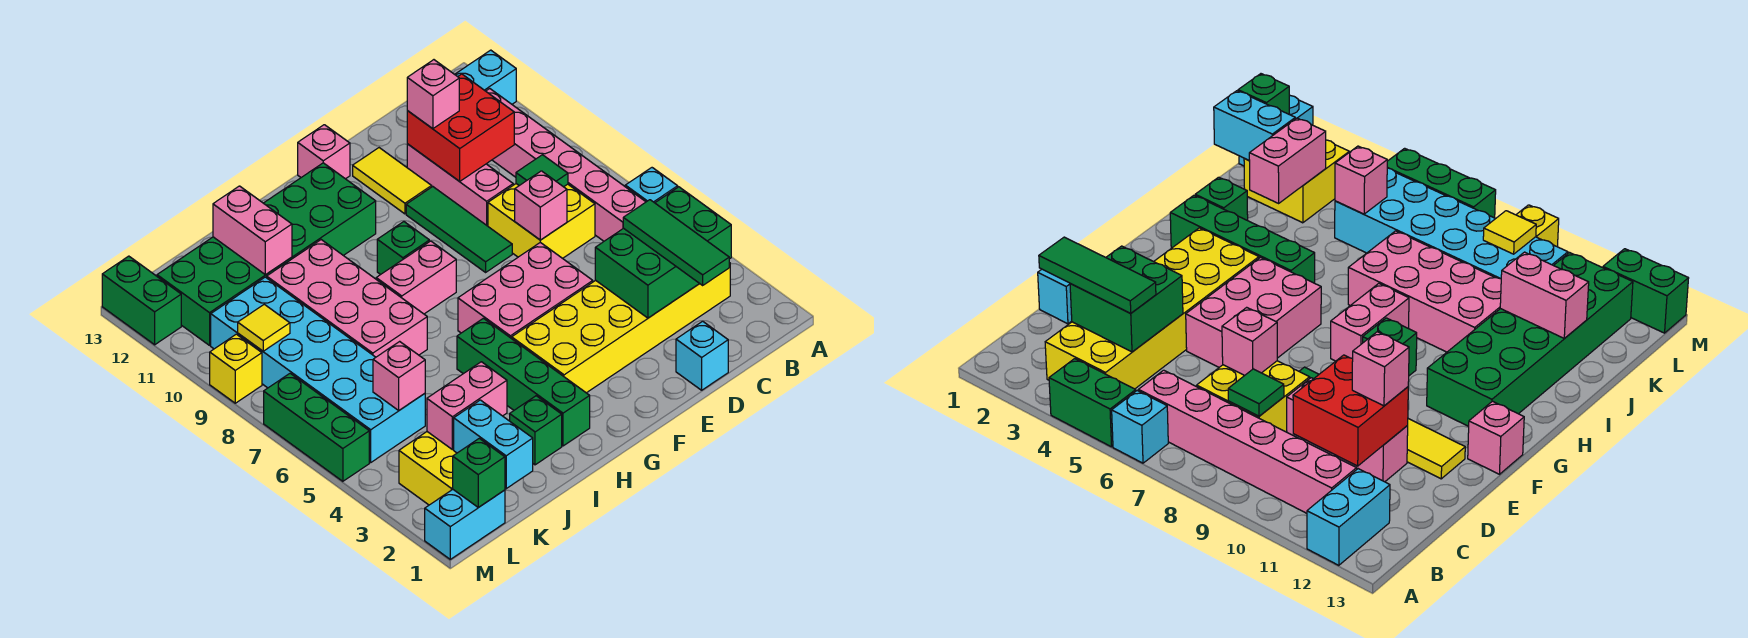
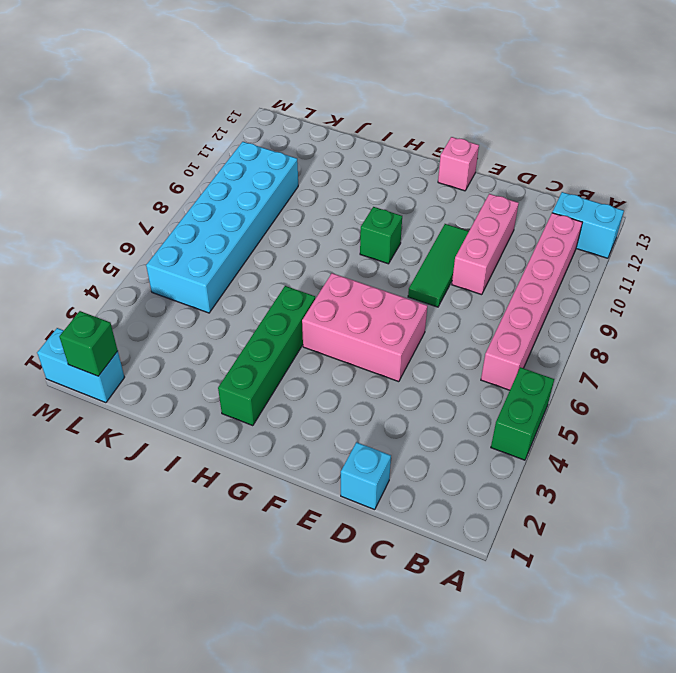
none -> cyan brick A6 level 1
none -> yellow brick B3:G4 level 1
none -> yellow brick C7:D8 level 1
none -> yellow tile E11:E12 level 1

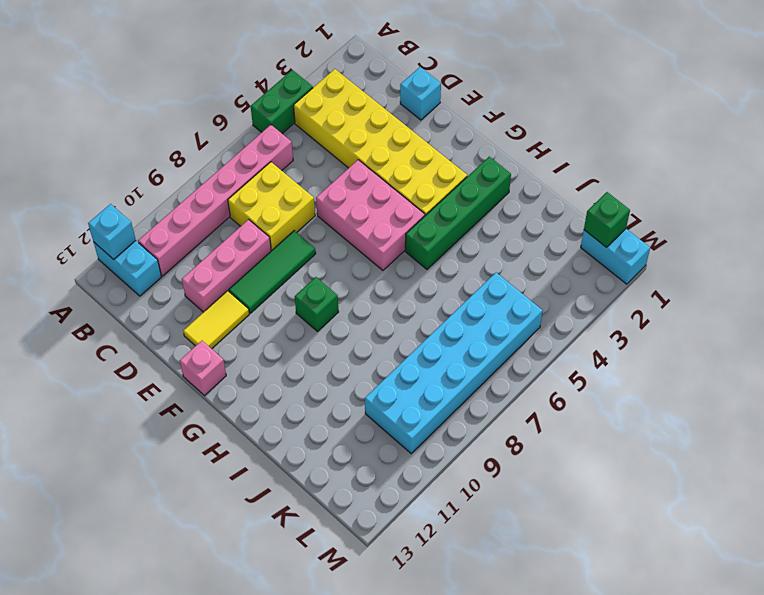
cyan brick A12 level 2 -> cyan brick A6 level 1
none -> pink brick G8:H8 level 1
none -> green brick G11:L12 level 1
none -> green brick I2 level 1
none -> pink brick I7:J10 level 1

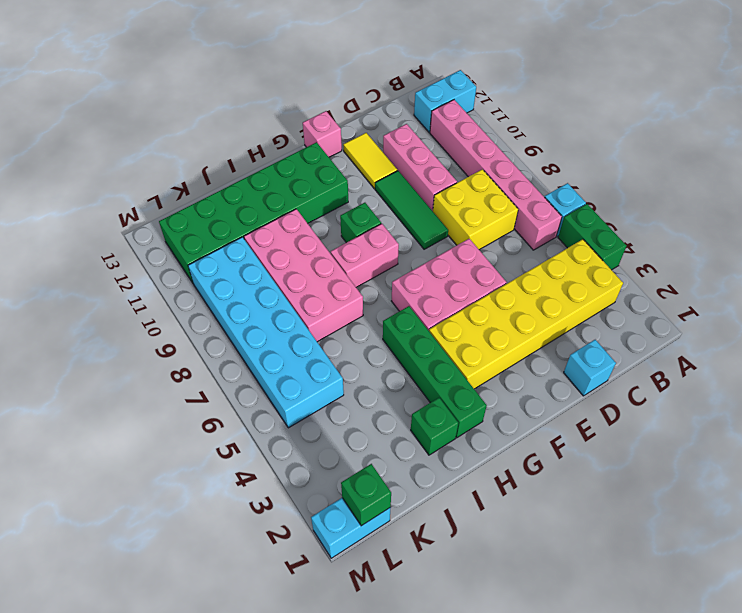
none -> yellow brick K2:L3 level 1
none -> green brick M5:M7 level 1
none -> yellow brick M9 level 1
none -> green brick M12:M13 level 1

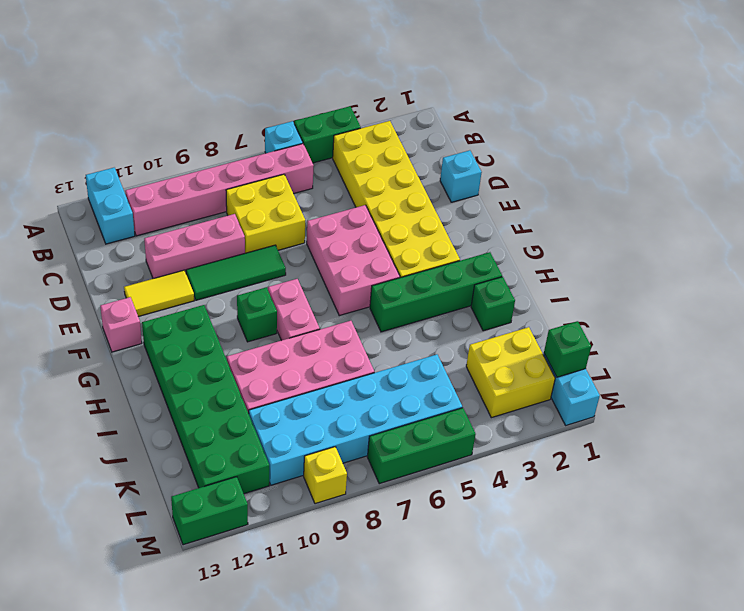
none -> green brick C3:D4 level 2
none -> green tile C8 level 2
none -> red brick C10:D11 level 2
none -> pink brick D7 level 2

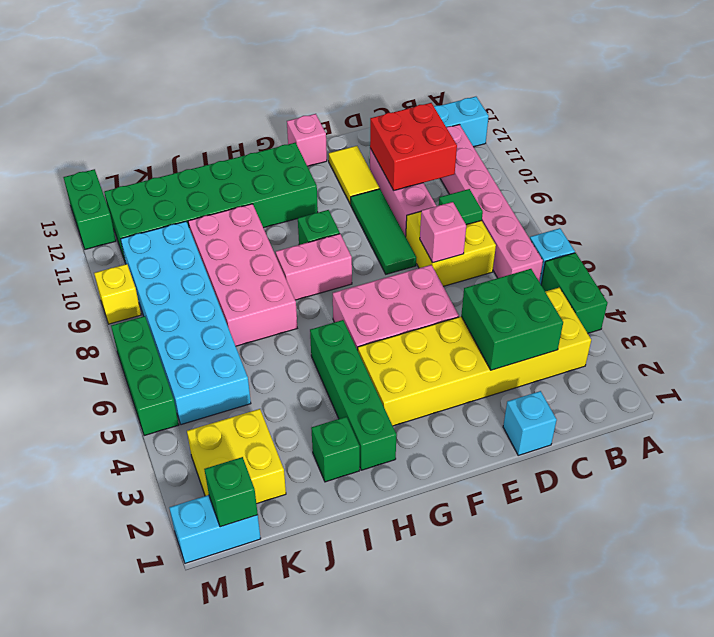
none -> pink brick J3:K3 level 2
none -> pink brick J11:J12 level 2
none -> cyan brick K1:K2 level 2
none -> pink brick K5 level 2

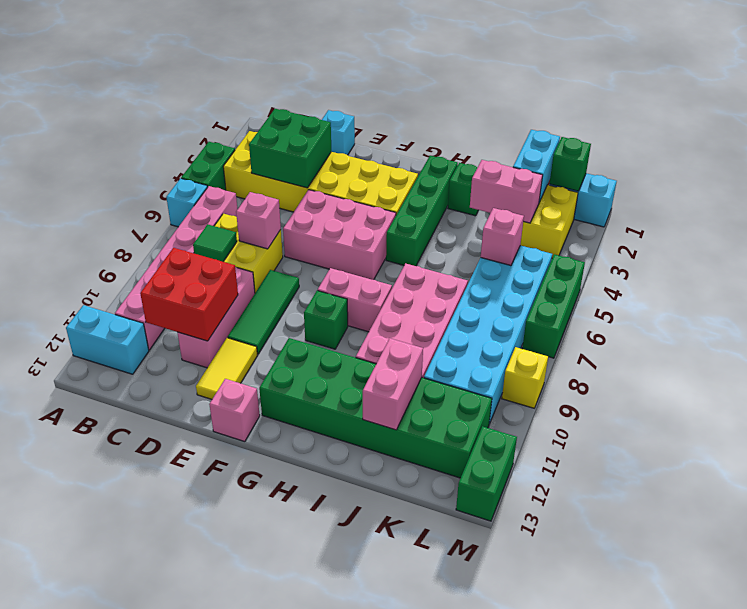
none -> yellow tile L9 level 2
none -> green tile C2:C4 level 3
none -> pink brick D11 level 3

